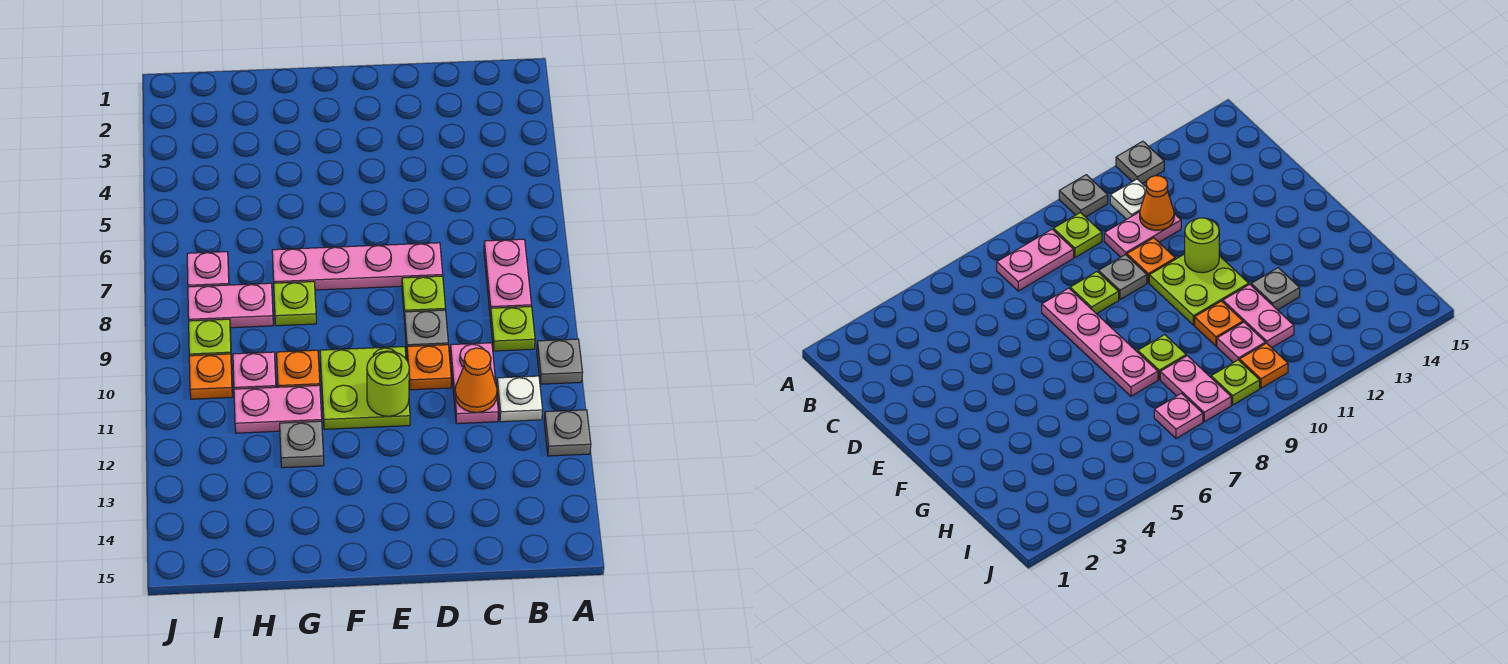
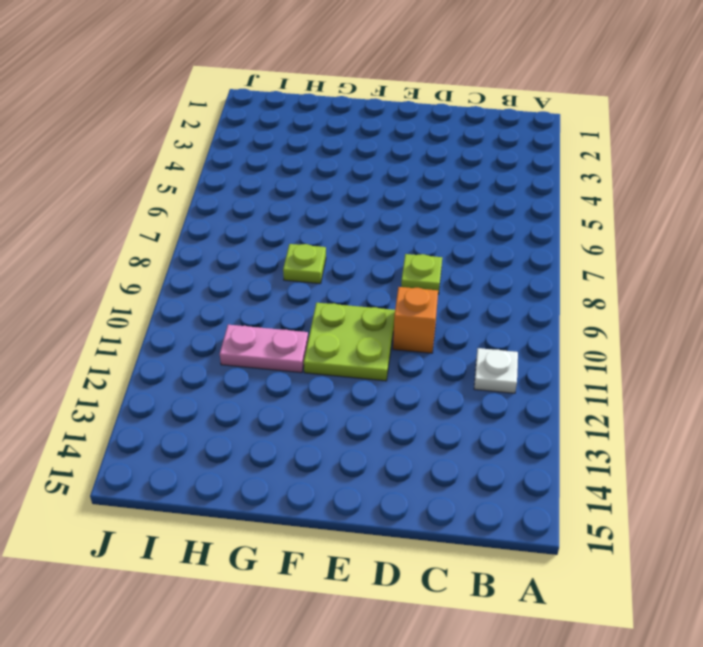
orange brick D10 level 1 -> orange plate D10 level 1
none -> grey plate A10 level 1
none -> grey plate A12 level 1
none -> pink plate B7:B8 level 1

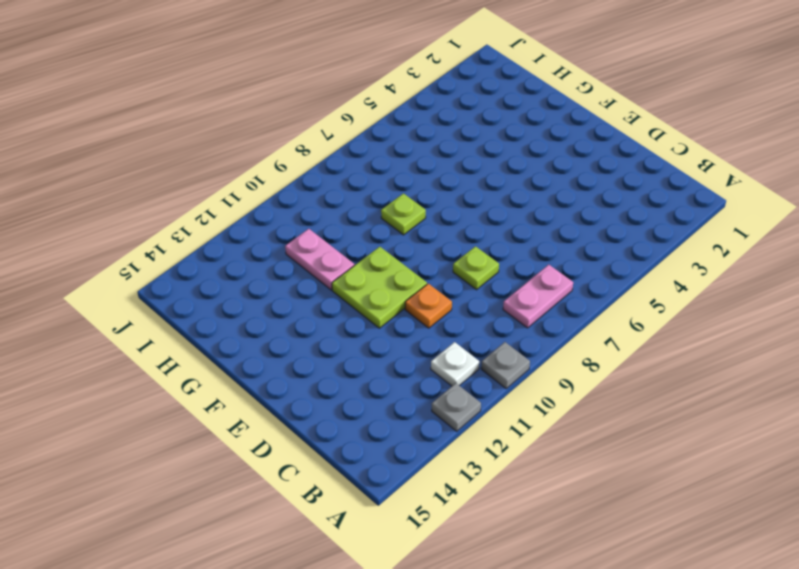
none -> lime plate B9 level 1
none -> pink plate C10:C11 level 1
none -> pink plate D7:G7 level 1

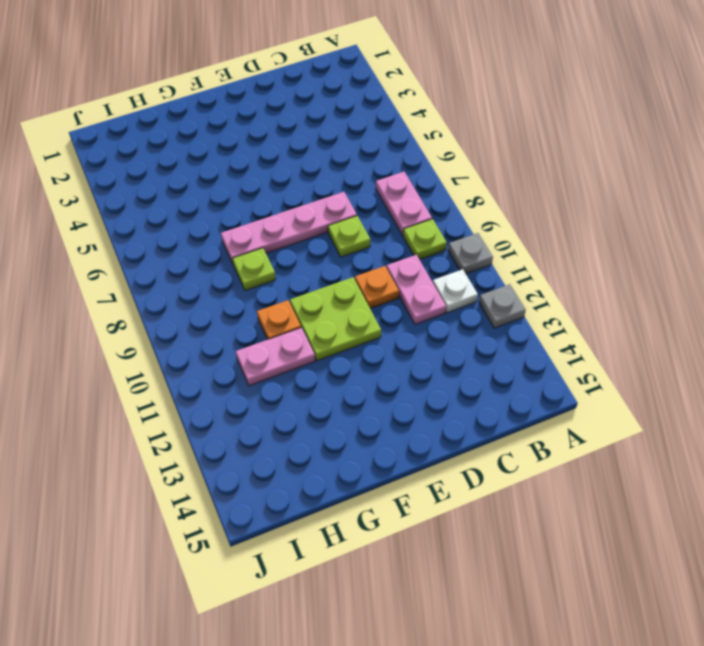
none -> grey plate D9 level 1
none -> grey plate G12 level 1
none -> pink plate H8:I8 level 1

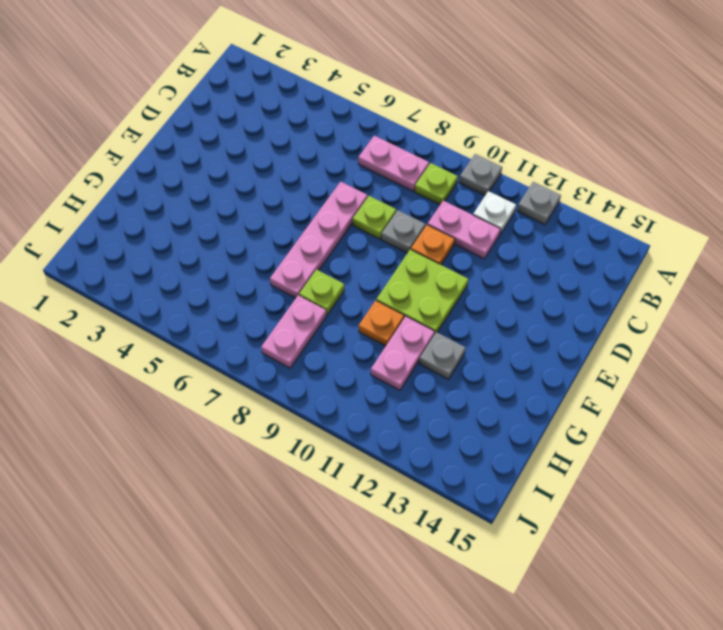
none -> pink plate H10 level 1
none -> pink plate I7 level 1
none -> lime plate I9 level 1

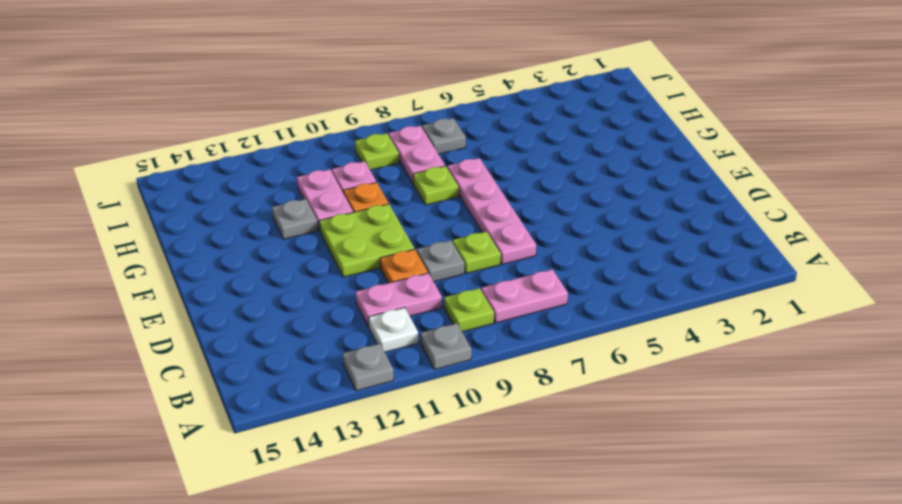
grey plate I7 level 1 -> pink plate I7 level 1
none -> orange plate I10 level 1
none -> orange cone C11 level 2
none -> lime round brick E11 level 2

